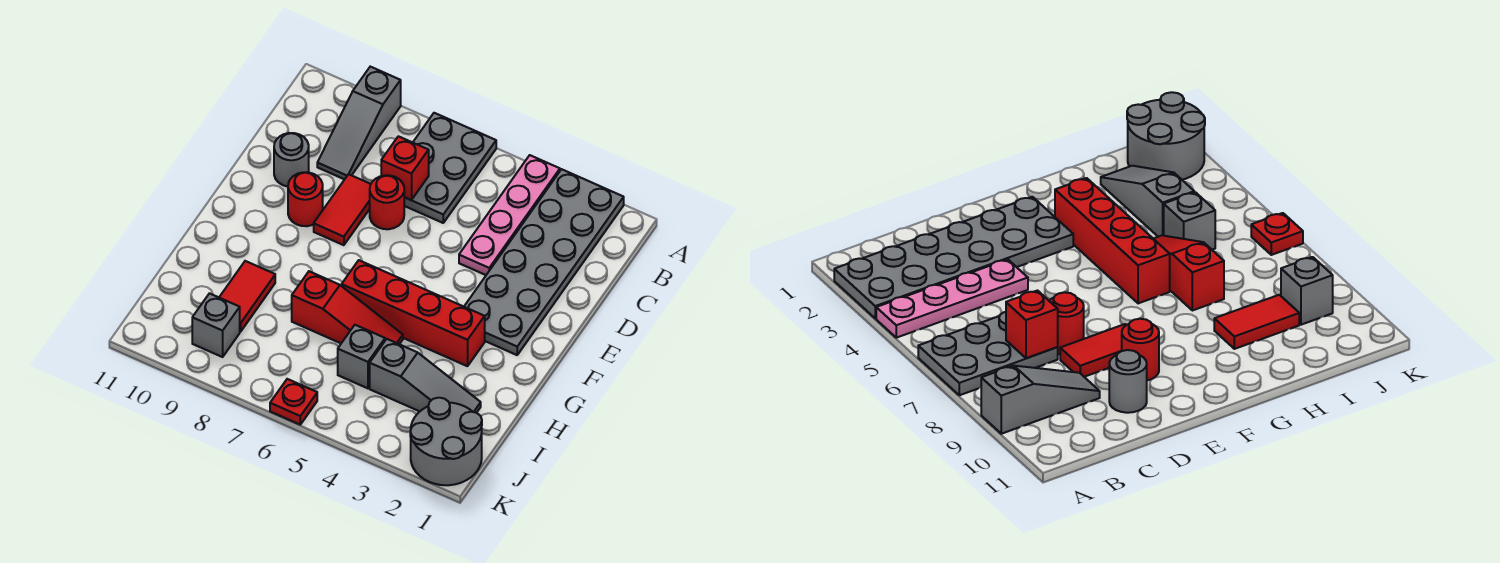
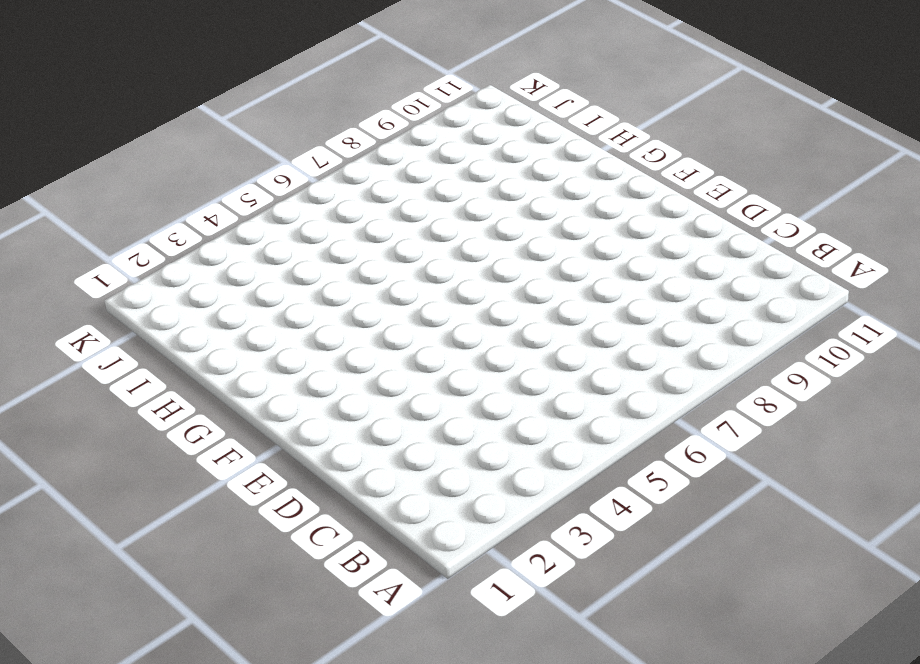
none -> grey plate A2:F3 level 1
none -> pink plate A4:D4 level 1
none -> grey plate A6:C7 level 1

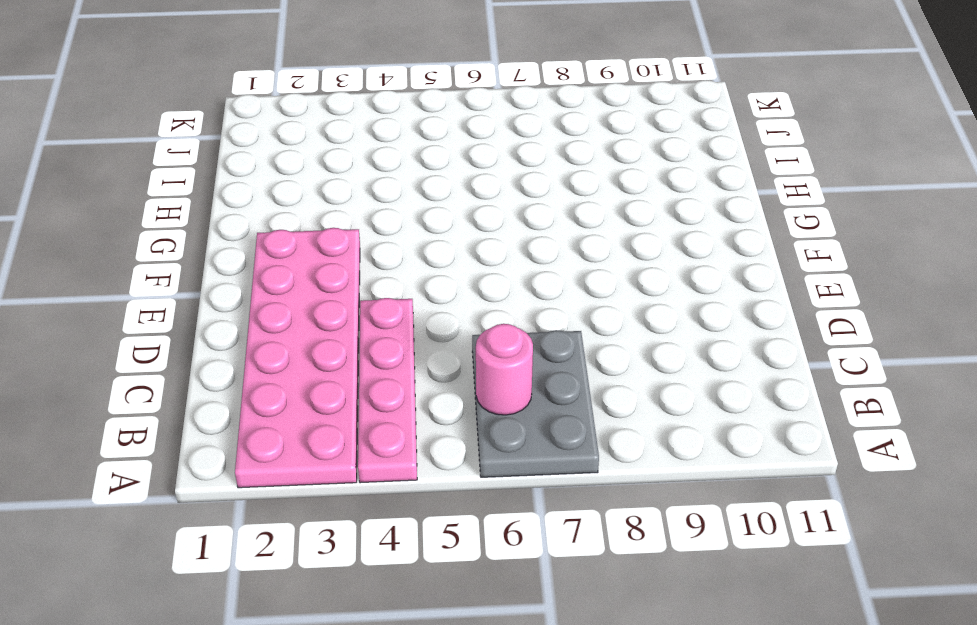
pink plate A2:F3 level 1 -> grey plate A2:F3 level 1
pink round brick B6 level 2 -> none
none -> grey slope A9:C9 level 1 top A
none -> red round brick D7 level 1
none -> red tile D8:E8 level 1

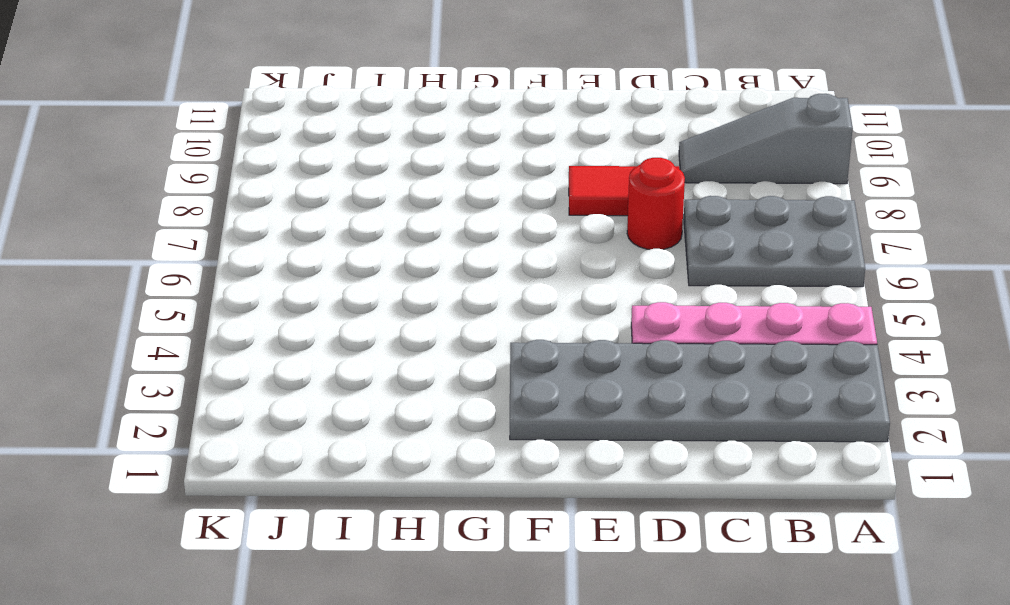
none -> grey round brick D10 level 1
none -> red round brick E9 level 1
none -> red brick G3:G6 level 1

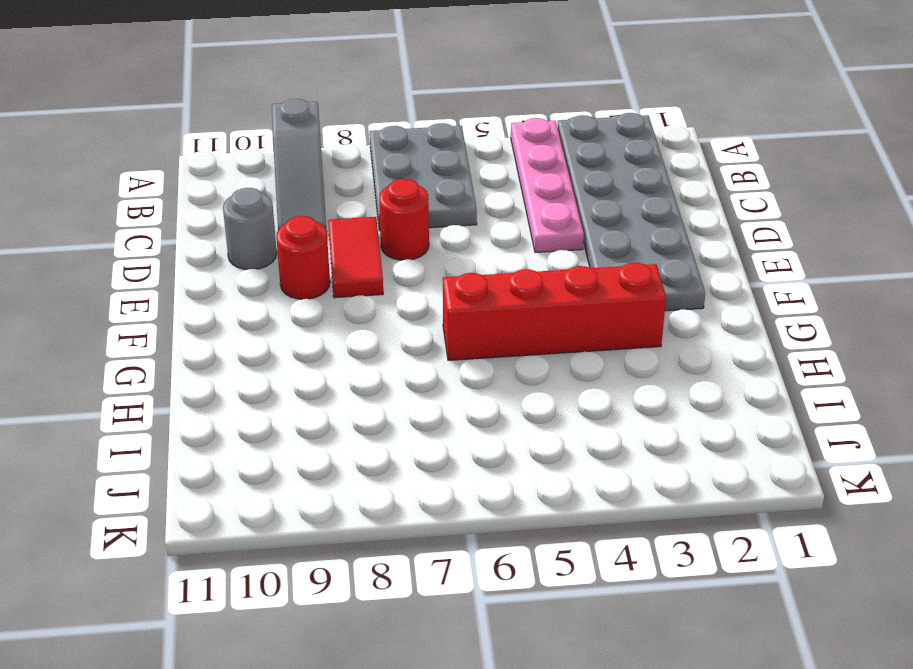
none -> red slope H5:H7 level 1 top 7
none -> red tile H9:I9 level 1
none -> grey slope I2:I4 level 1 top 4

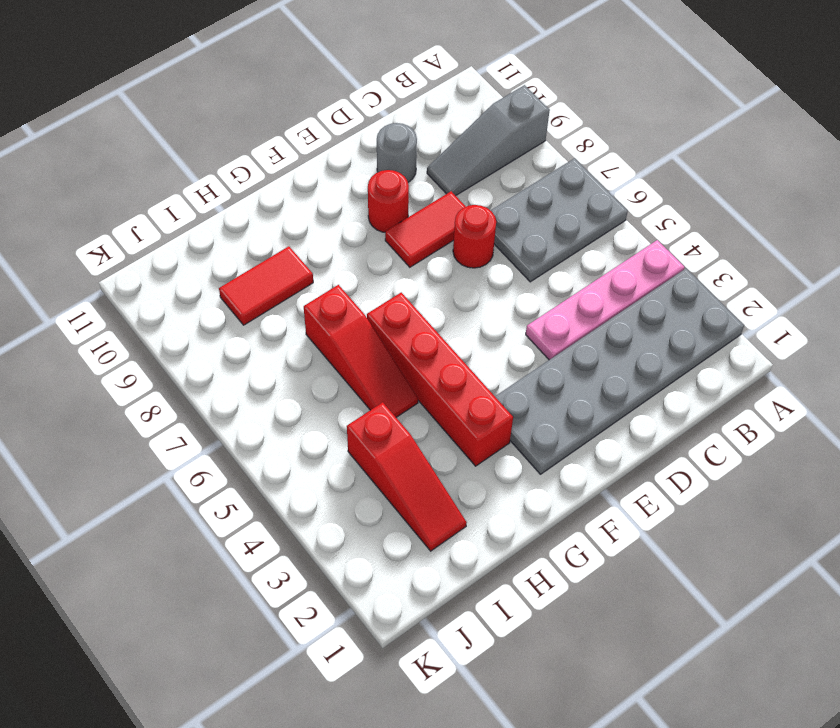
red slope I2:I4 level 1 top 4 -> grey slope I2:I4 level 1 top 4
none -> grey brick I5 level 1
none -> grey round brick J1:K2 level 1
none -> grey brick J9 level 1

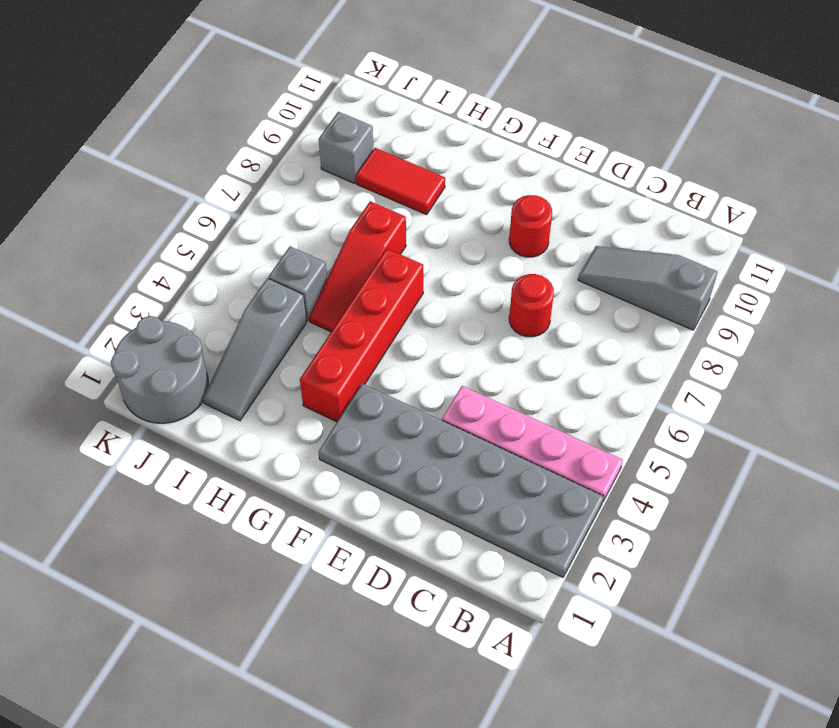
none -> grey plate A6:C7 level 1
none -> red tile D8:E8 level 1
none -> grey round brick D10 level 1

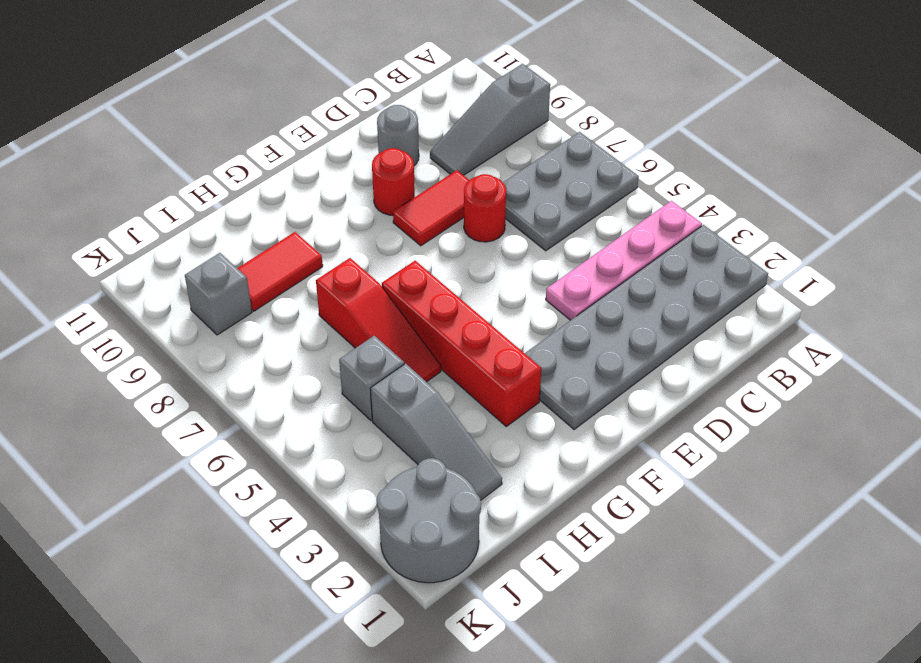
none -> red plate K6 level 1
none -> red brick C7 level 2

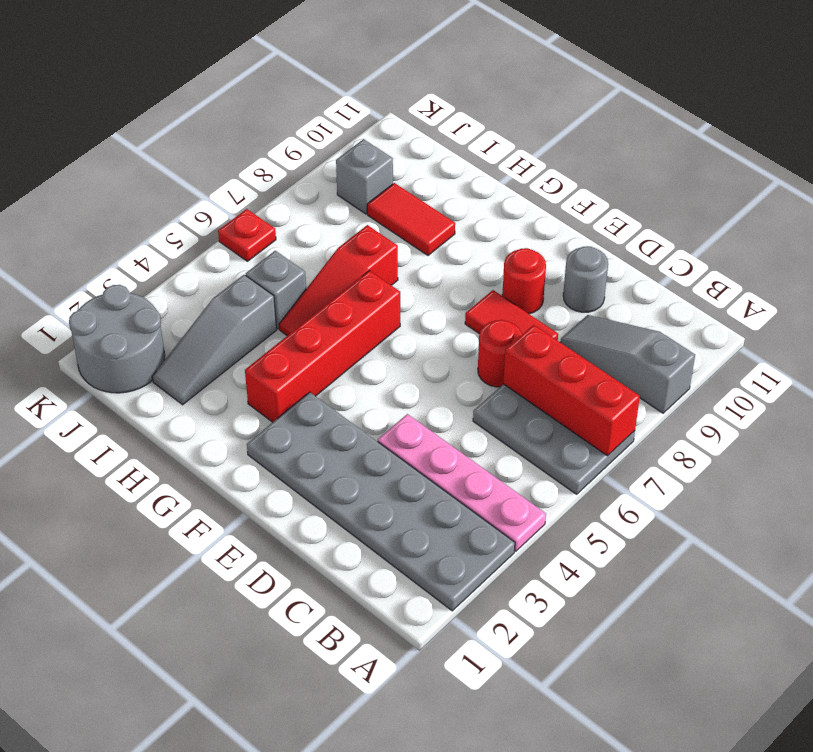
red brick A7:C7 level 2 -> red brick C7 level 2

